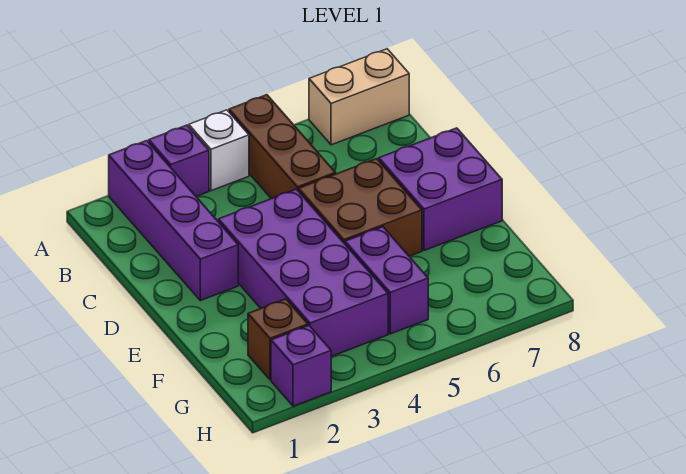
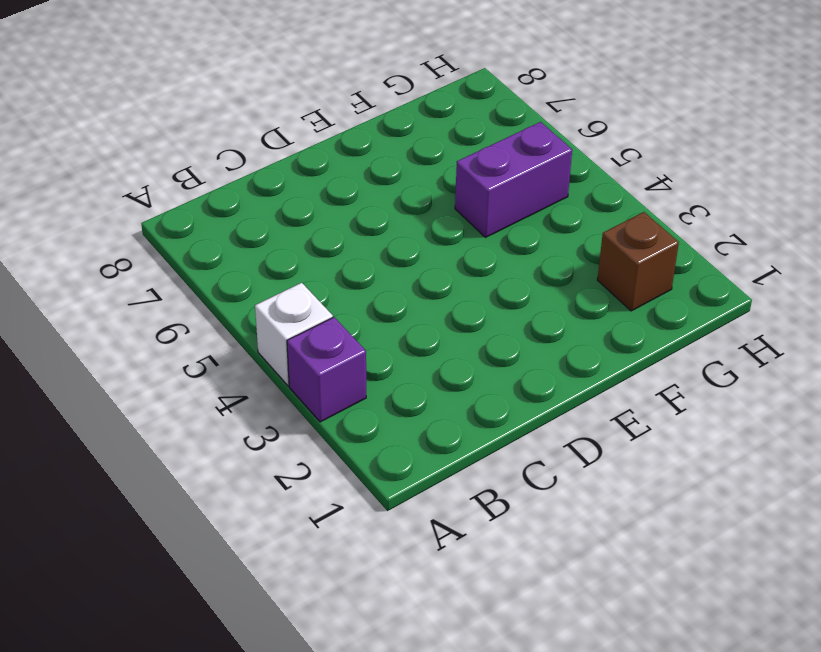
none -> purple brick A2:D2 level 1
none -> brown brick A5:C5 level 1

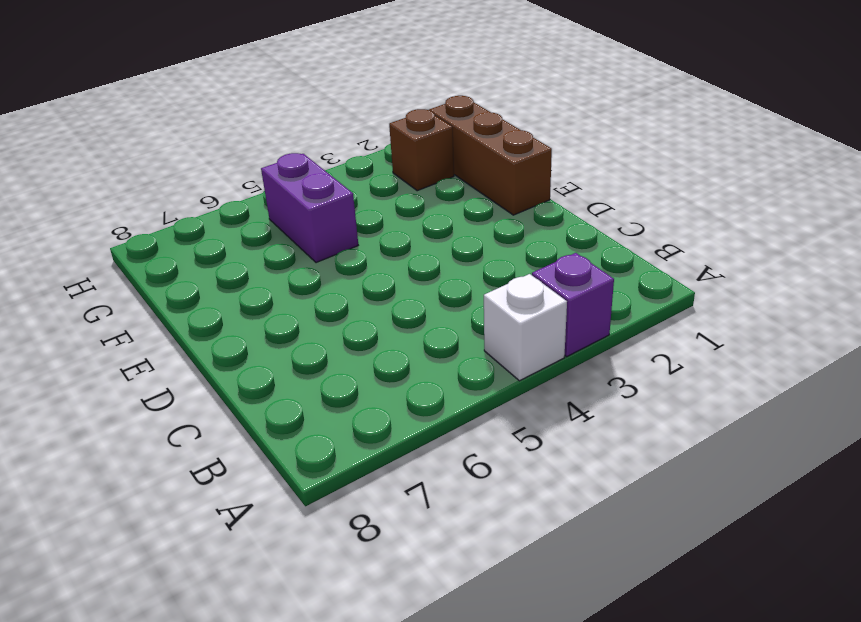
brown brick E1:G1 level 1 -> brown brick A5:C5 level 1
none -> purple brick A2:D2 level 1
none -> tan brick A7:A8 level 1

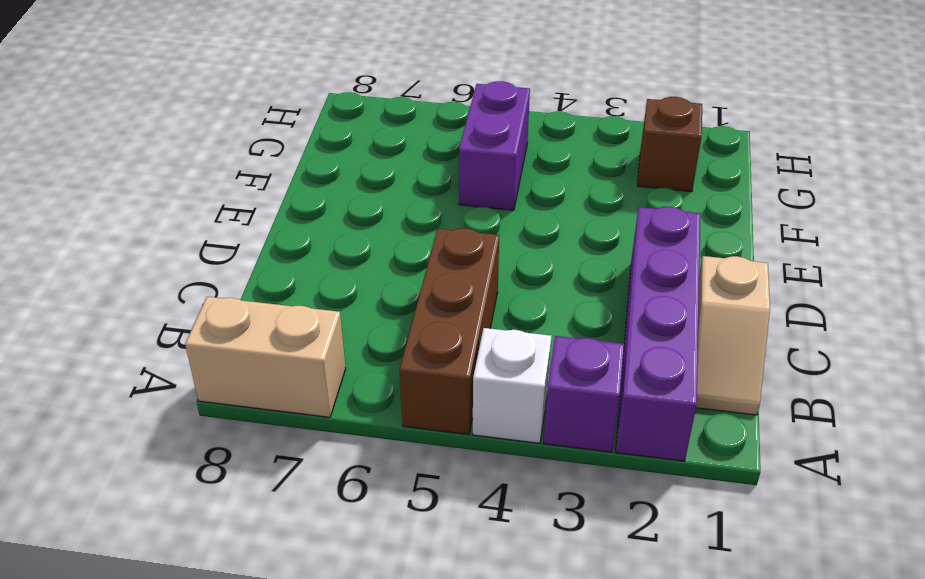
tan slope B1:C1 level 1 top C -> none
none -> purple brick D3:G4 level 1
none -> brown brick D5:E6 level 1

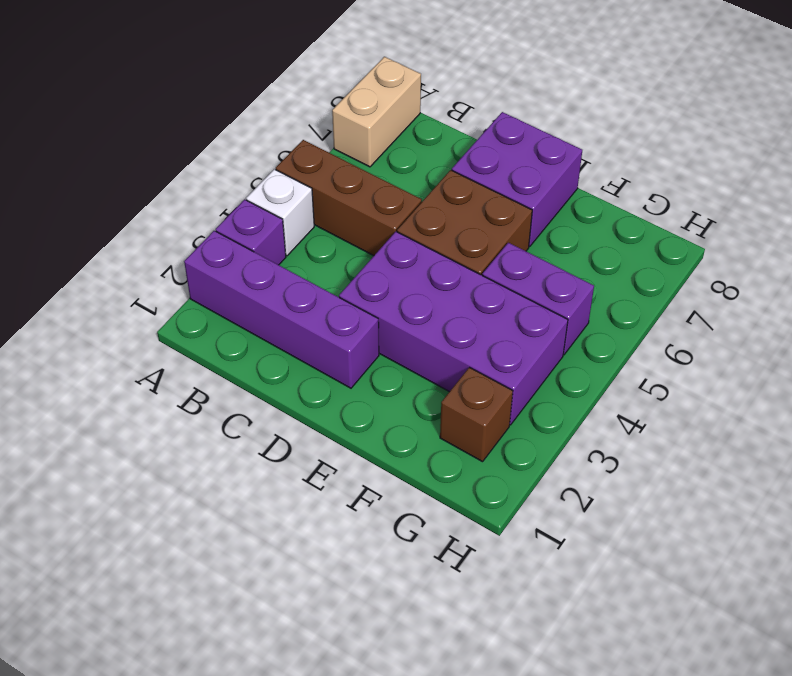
none -> purple brick H2 level 1

